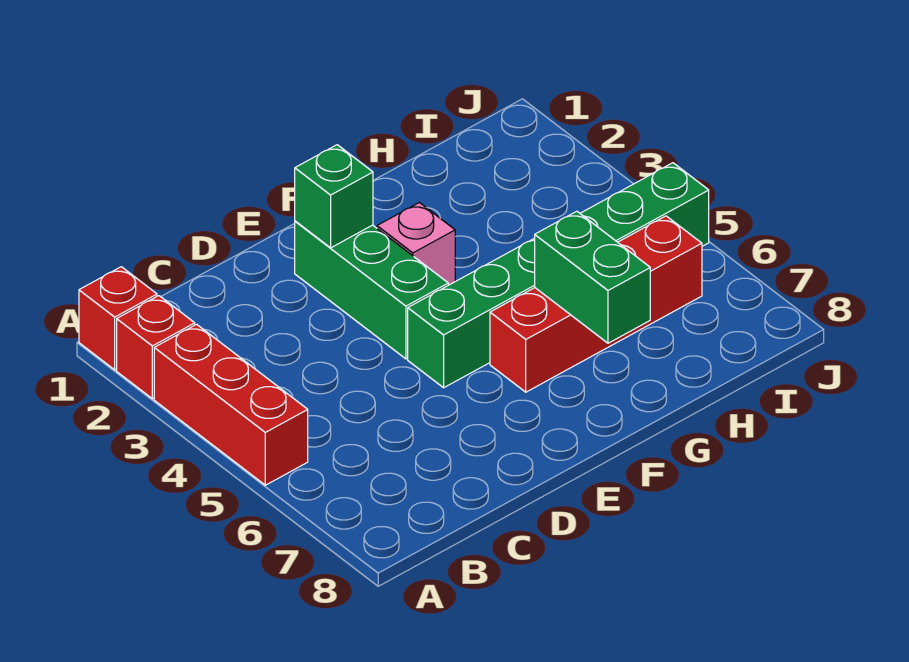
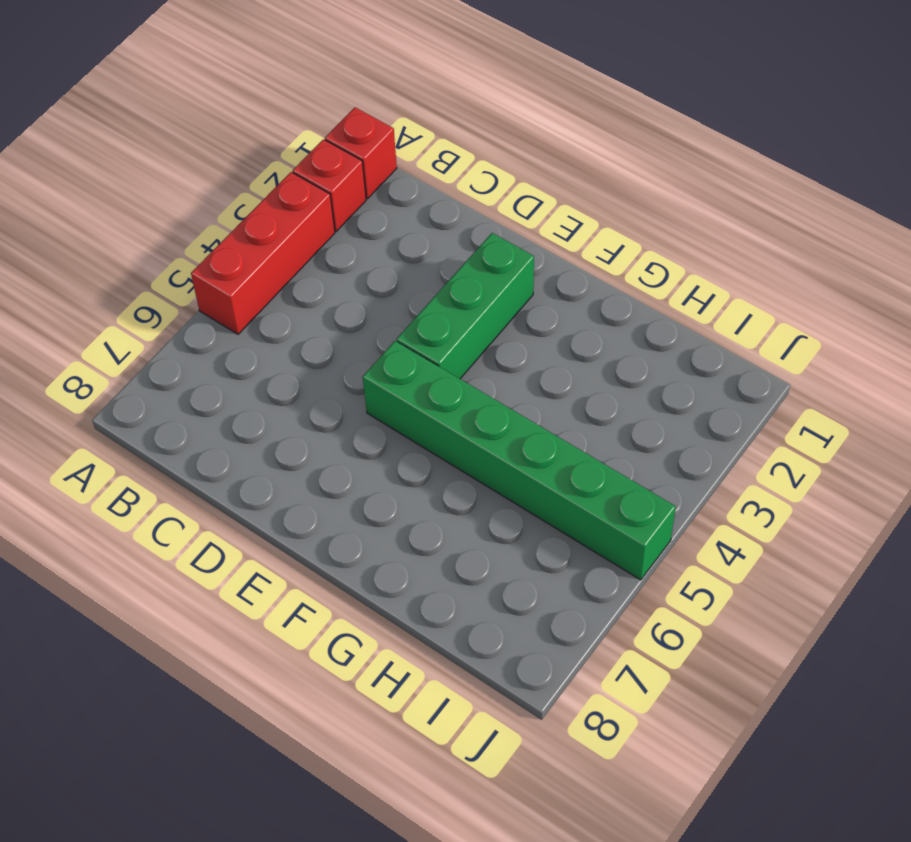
none -> pink brick F3 level 1
none -> red brick F6:I6 level 1

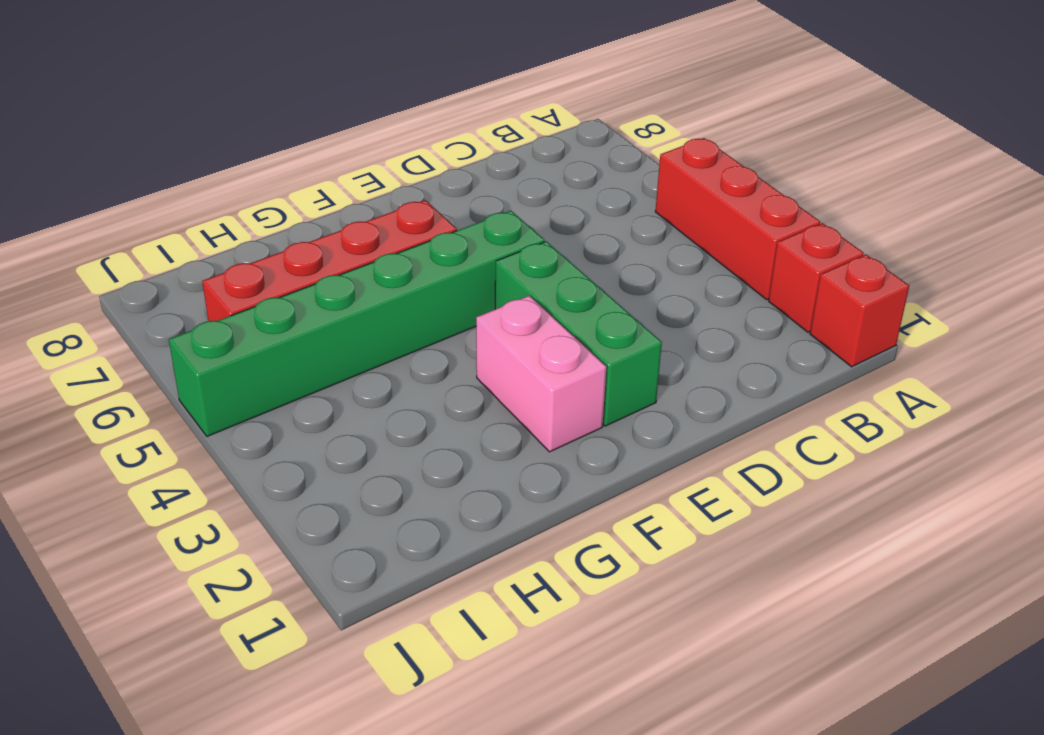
pink brick F2:F3 level 1 -> pink brick F3 level 1
none -> green brick E2 level 2
none -> green brick G6:G7 level 2

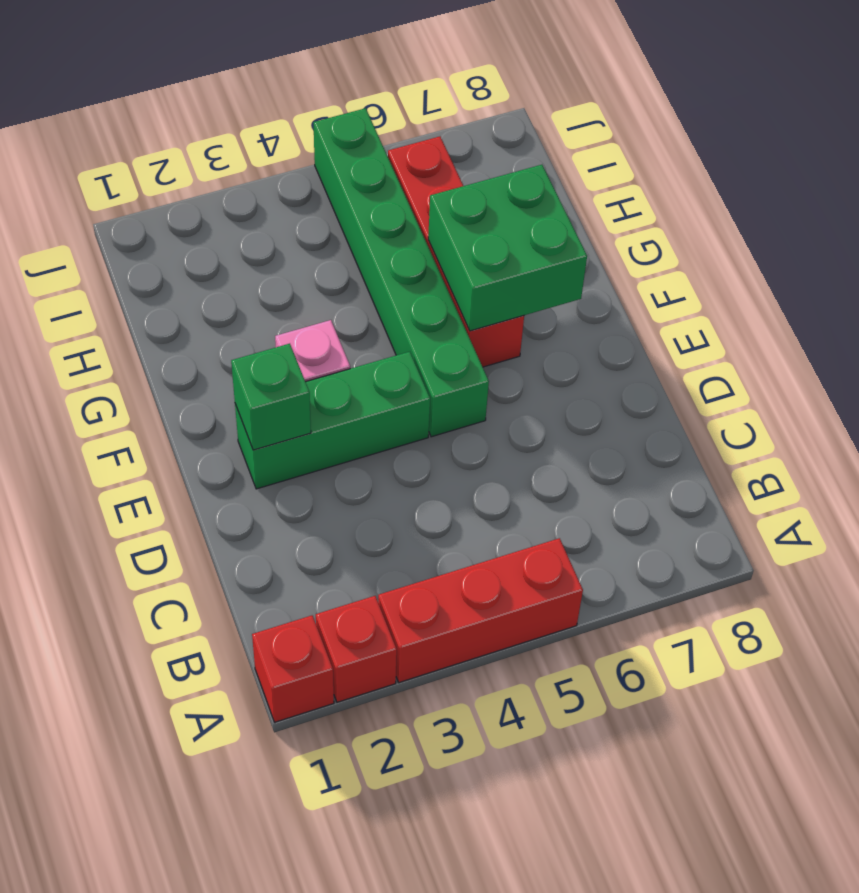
green brick F6:G7 level 2 -> green brick G6:G7 level 2

